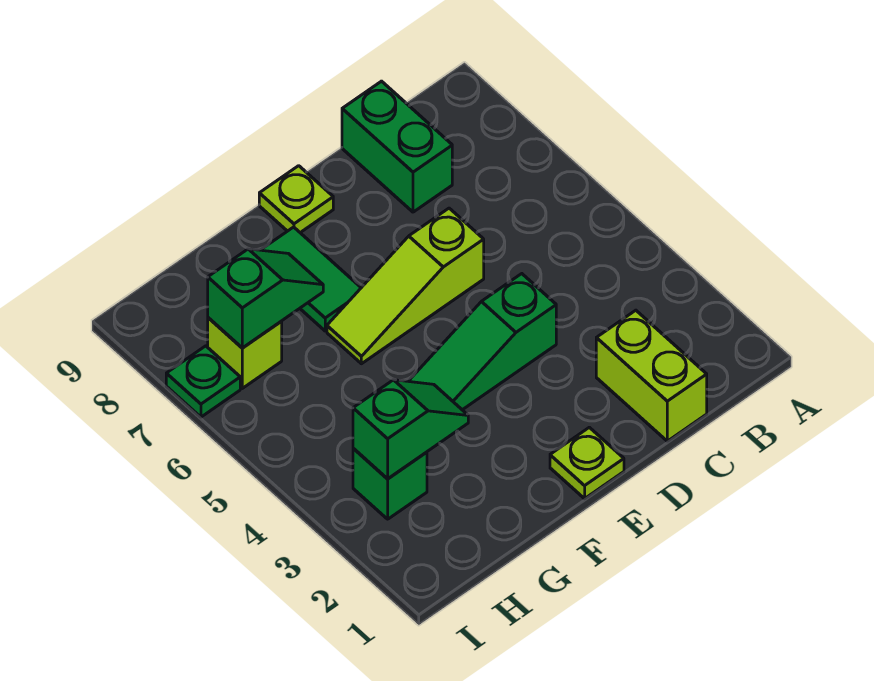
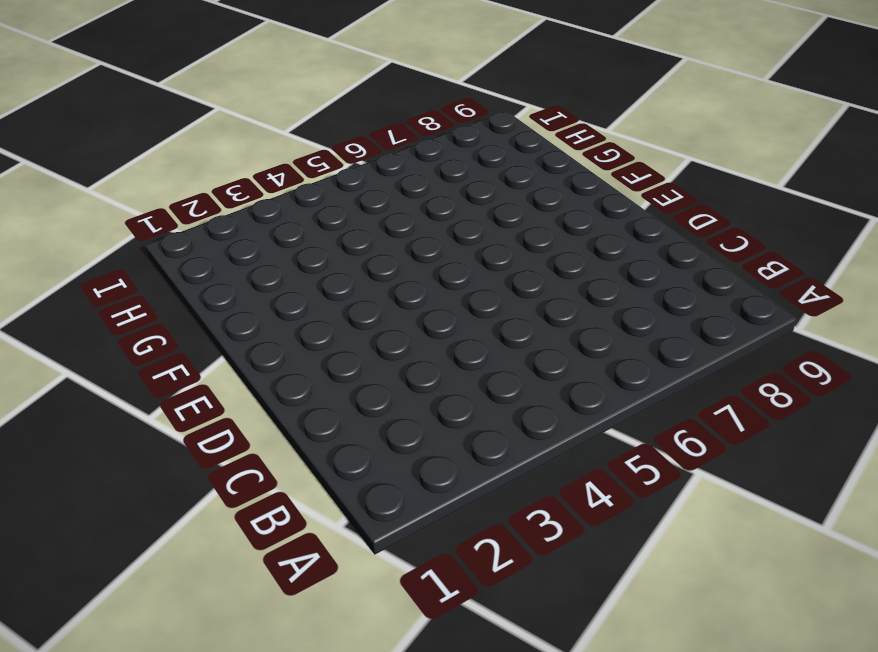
none -> lime brick C1:C2 level 1
none -> green brick C8:C9 level 1
none -> green slope D4:F4 level 1 top D

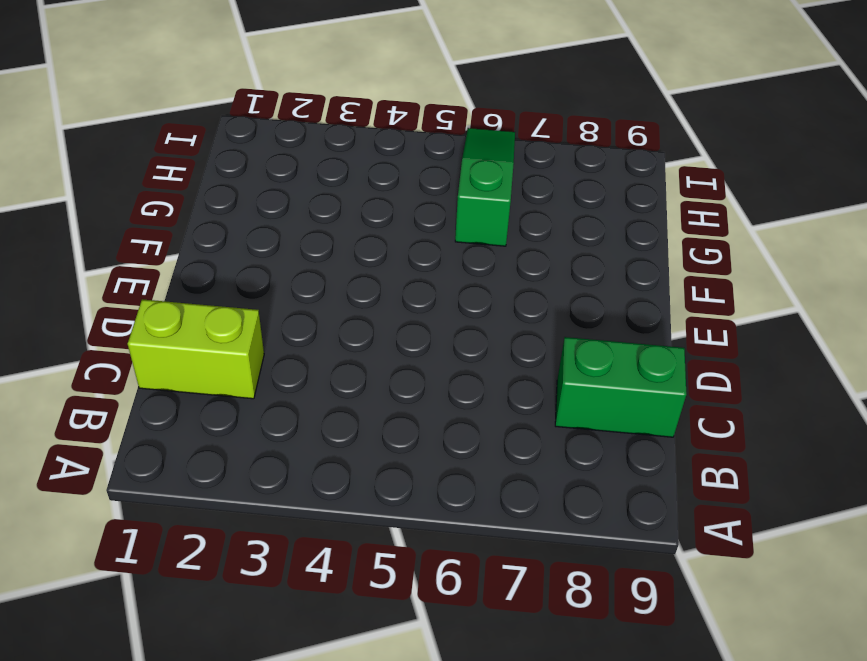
green slope G6:I6 level 1 top G -> green slope D4:F4 level 1 top D
none -> lime slope D6:F6 level 1 top D
none -> lime plate E1 level 1
none -> lime plate E9 level 1

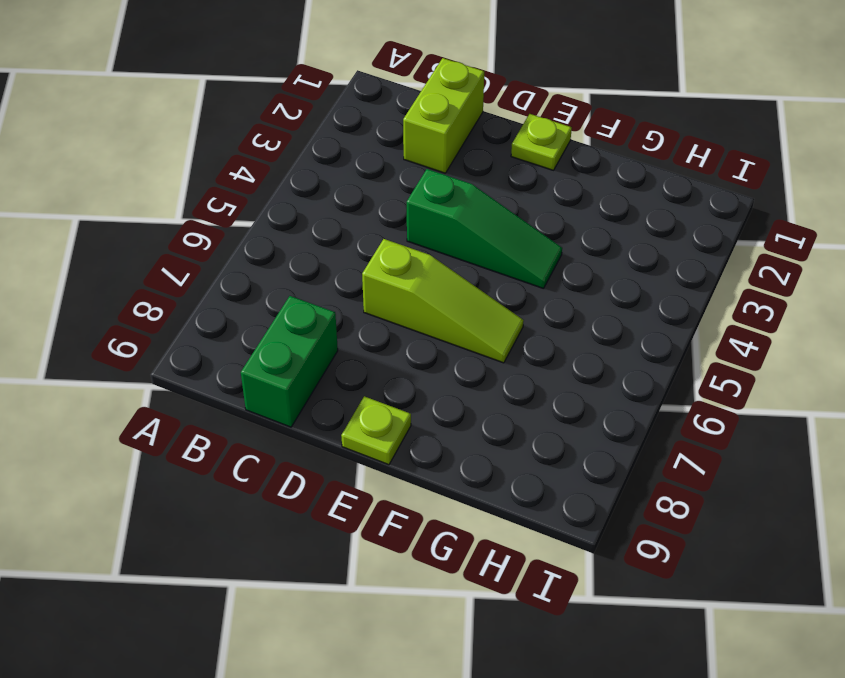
none -> green tile F7:F8 level 1
none -> green brick H3 level 1
none -> lime brick H7 level 1

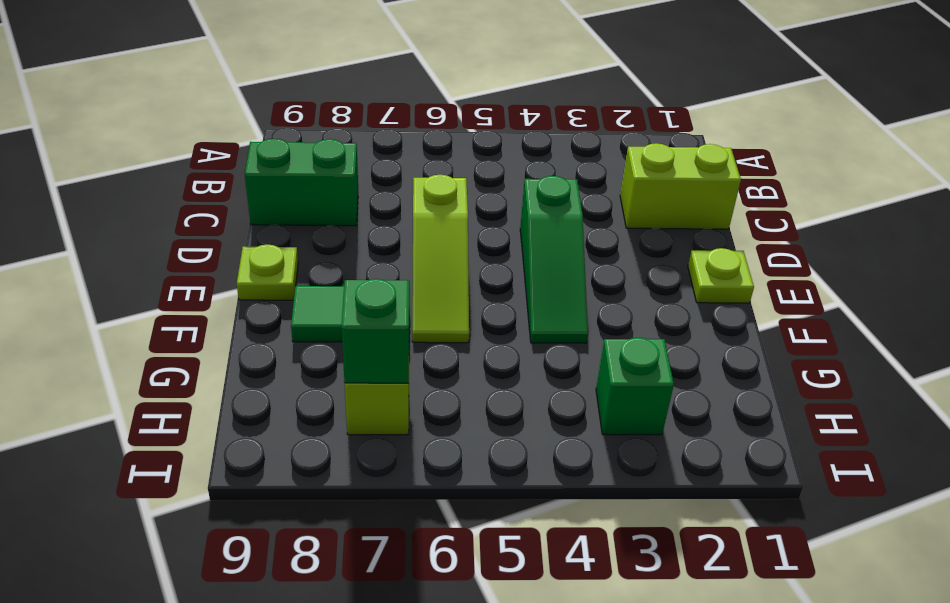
none -> green plate I7 level 1
none -> green slope G3:H3 level 2 top H

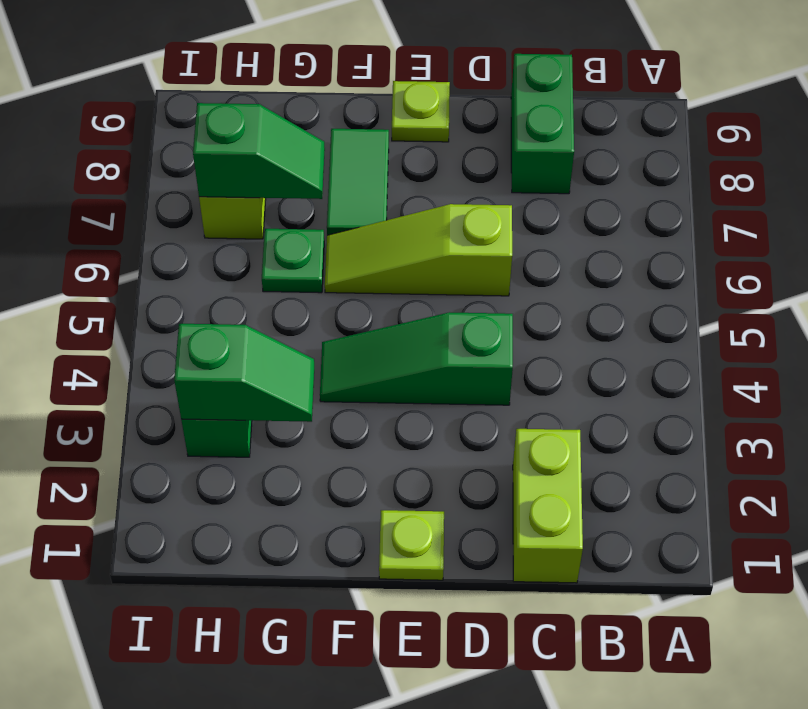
green plate G6 level 1 -> green plate I7 level 1

